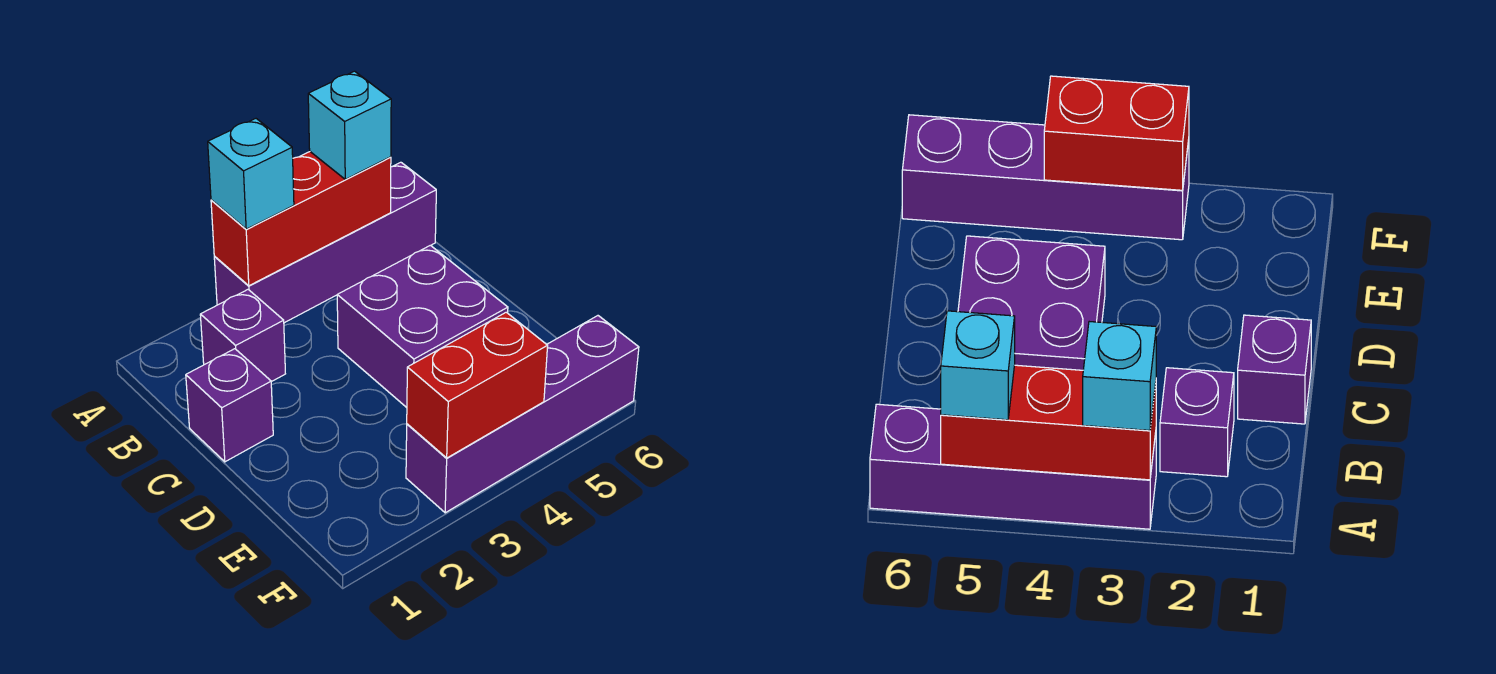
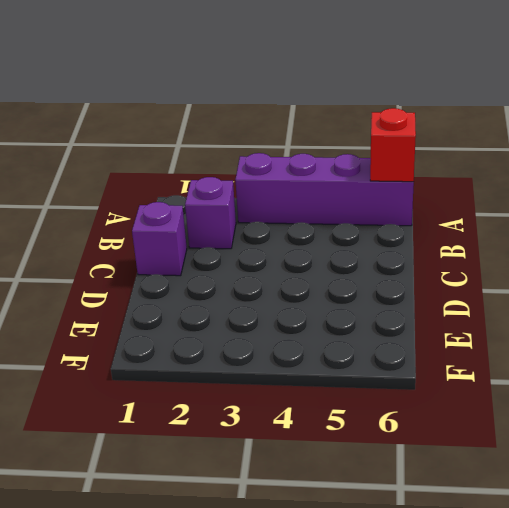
red brick A6 level 2 -> none
none -> purple brick C4:D5 level 1
none -> purple brick F3:F6 level 1

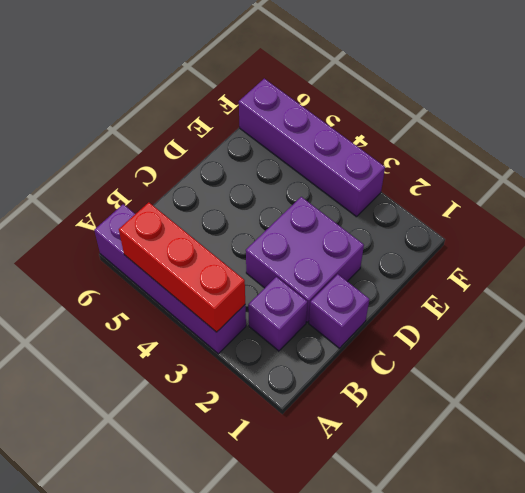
purple brick C2:D3 level 1 -> purple brick C4:D5 level 1
none -> red brick F3:F4 level 2
none -> cyan brick A3 level 3

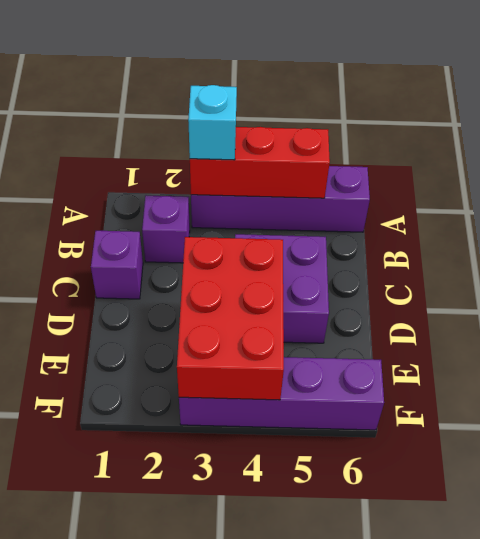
red brick D3:F4 level 2 -> red brick F3:F4 level 2
none -> cyan brick A5 level 3

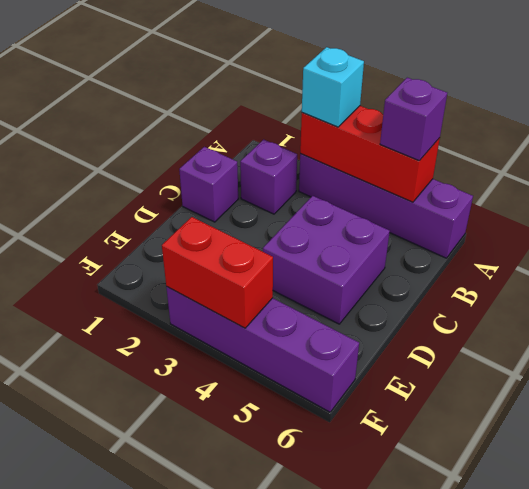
purple brick A5 level 3 -> cyan brick A5 level 3

